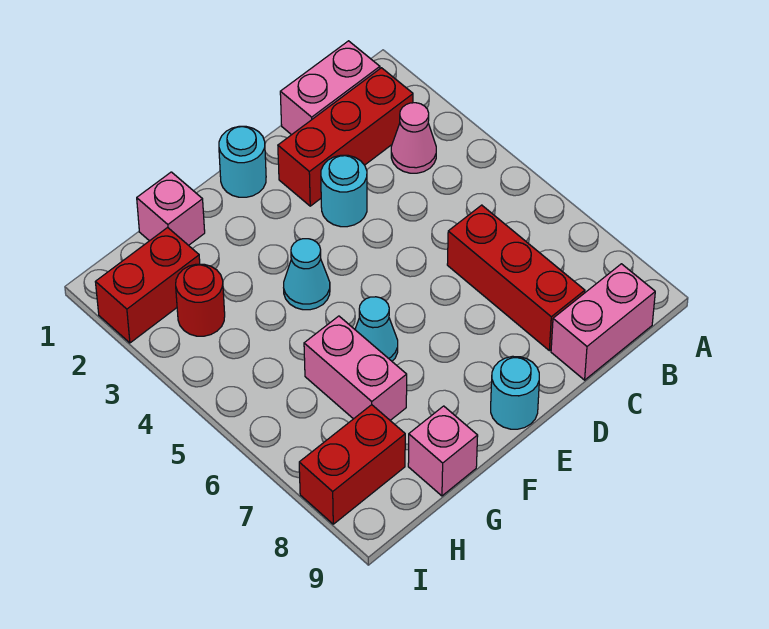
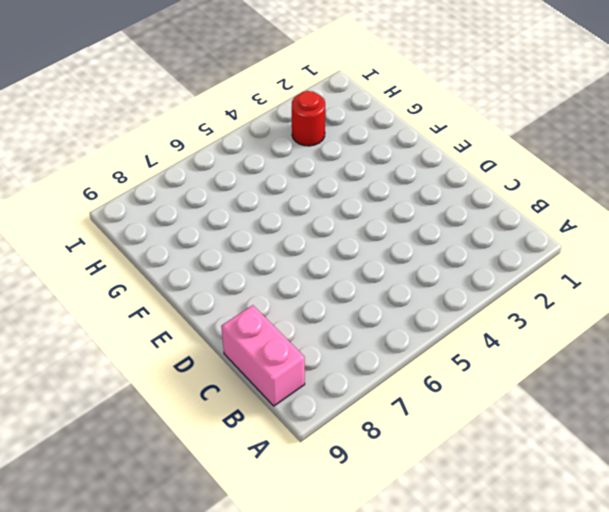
none -> pink brick B1:C1 level 1
none -> red brick B2:D2 level 1
none -> pink cone B3 level 1

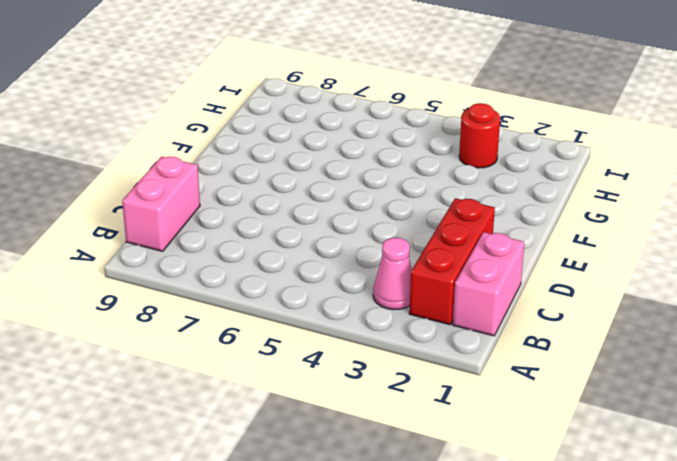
none -> red brick C6:C8 level 1
none -> cyan round brick D3 level 1
none -> cyan round brick E1 level 1

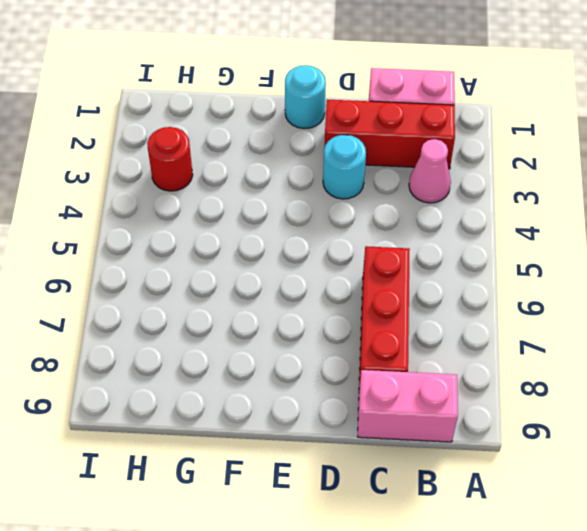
none -> cyan round brick E9 level 1
none -> cyan cone F4 level 1
none -> cyan cone F6 level 1

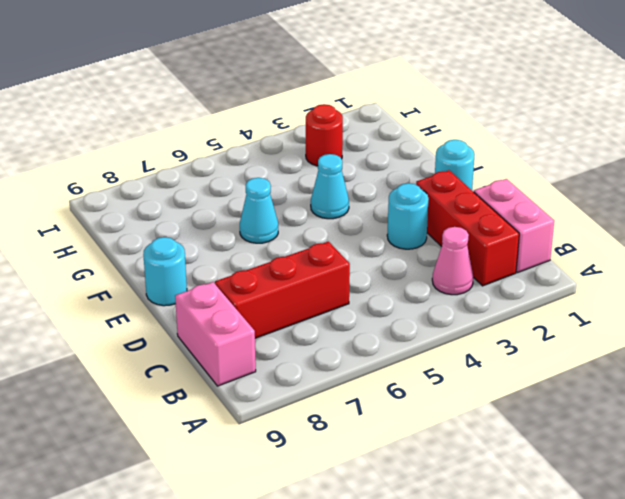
none -> pink brick G1 level 1
none -> pink brick G6:G7 level 1
none -> pink brick G9 level 1

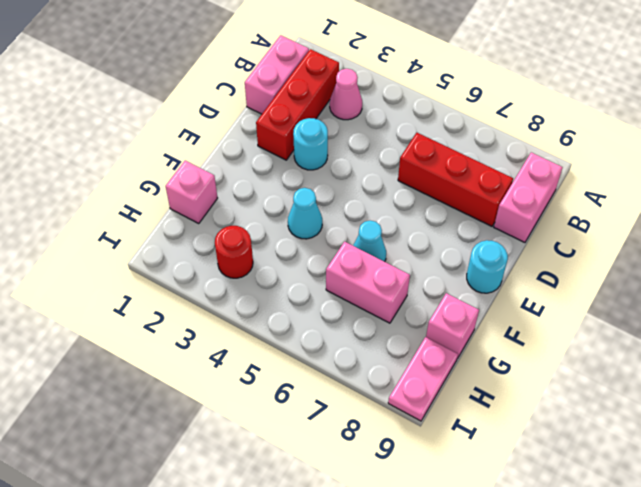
pink plate H9:I9 level 1 -> none
none -> cyan round brick E1 level 1
none -> red brick H2:I2 level 1
none -> red brick H8:I8 level 1

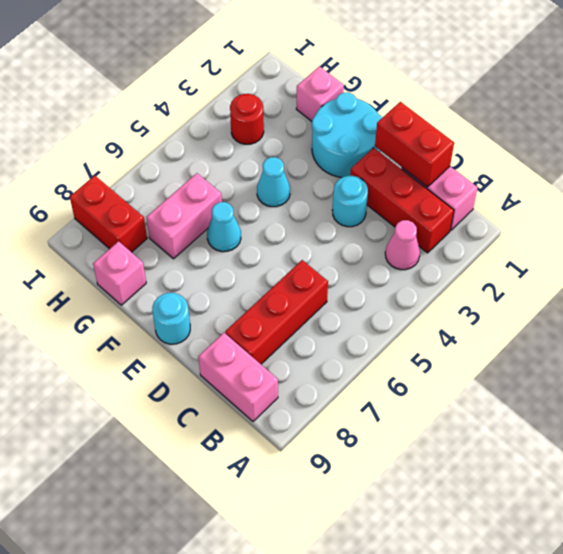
red brick C1:D1 level 2 -> red brick H2:I2 level 1
cyan round brick E1:F2 level 1 -> cyan round brick E1 level 1

